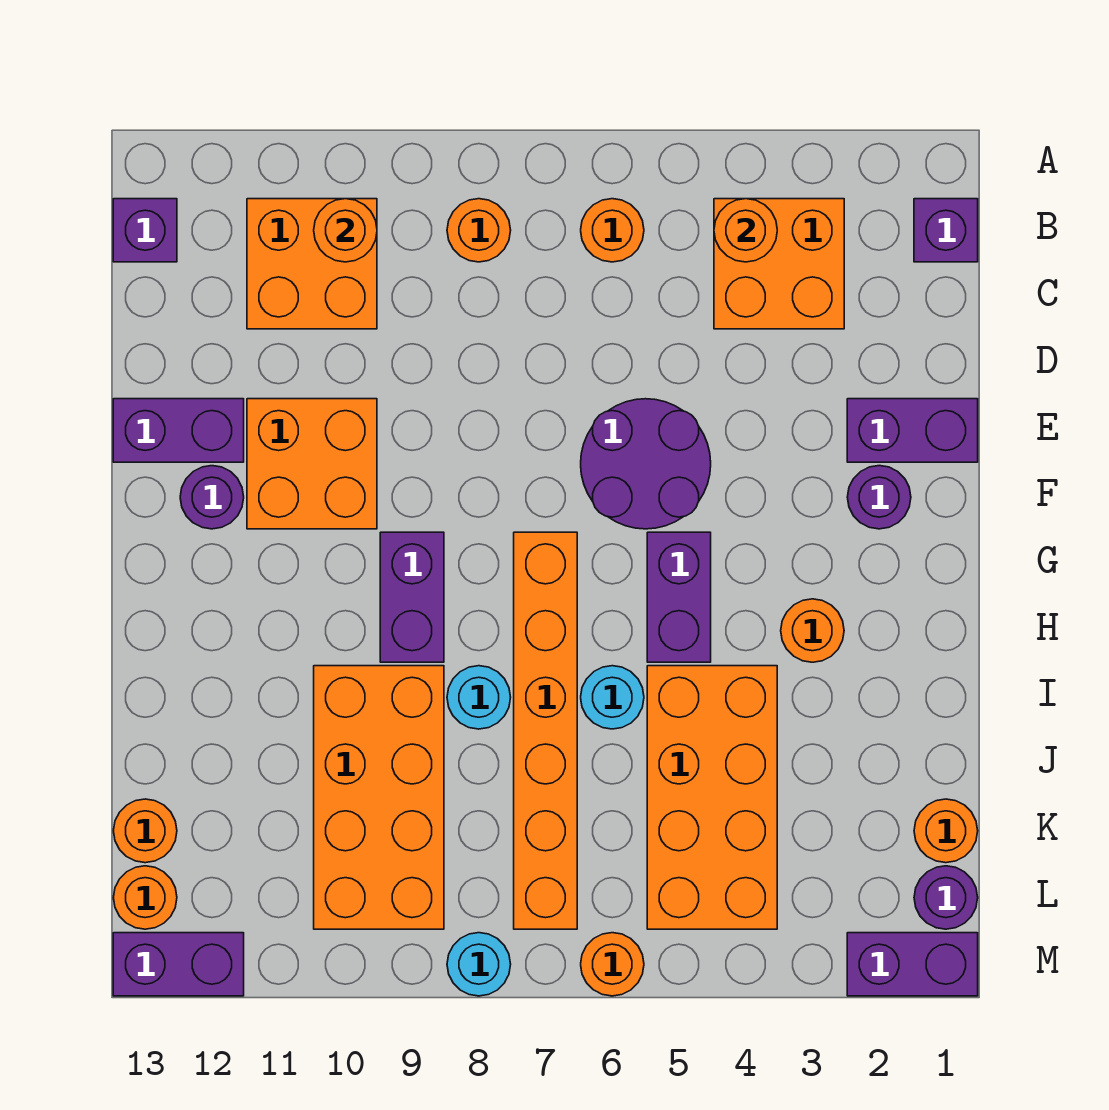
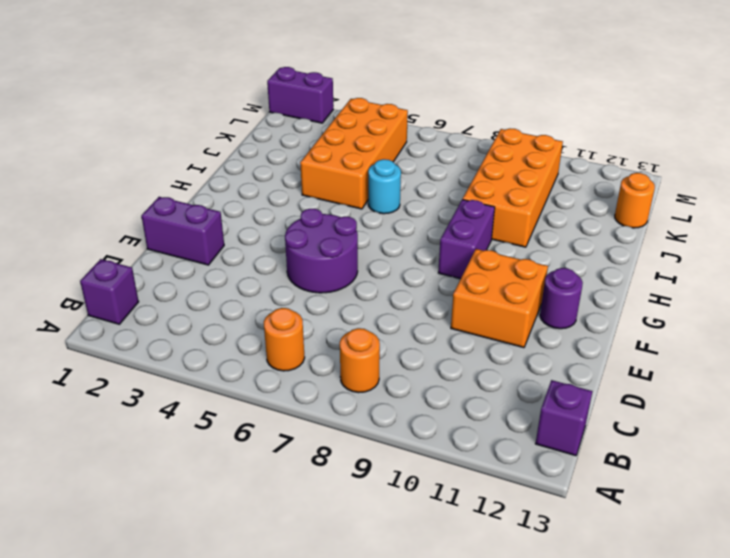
none -> orange brick B3:C4 level 1
none -> orange brick B10:C11 level 1
none -> purple brick E12:E13 level 1
none -> purple round brick F2 level 1

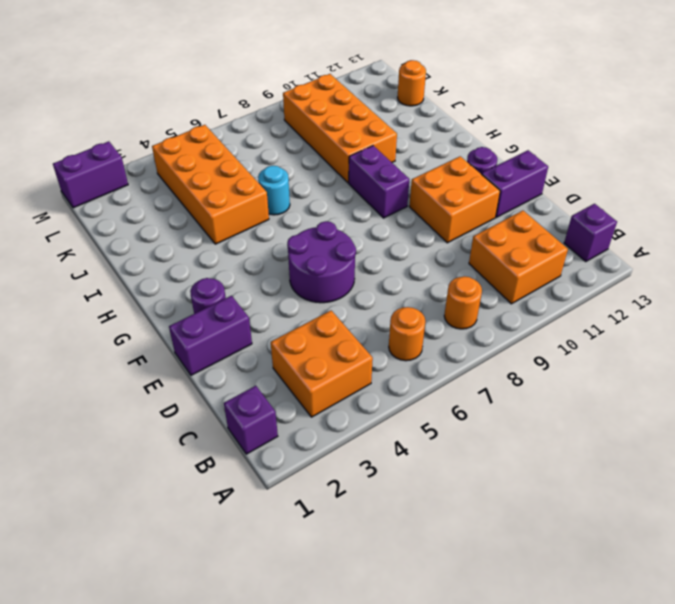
none -> purple brick G5:H5 level 1
none -> orange brick G7:L7 level 1
none -> orange round brick H3 level 1
none -> cyan round brick I8 level 1

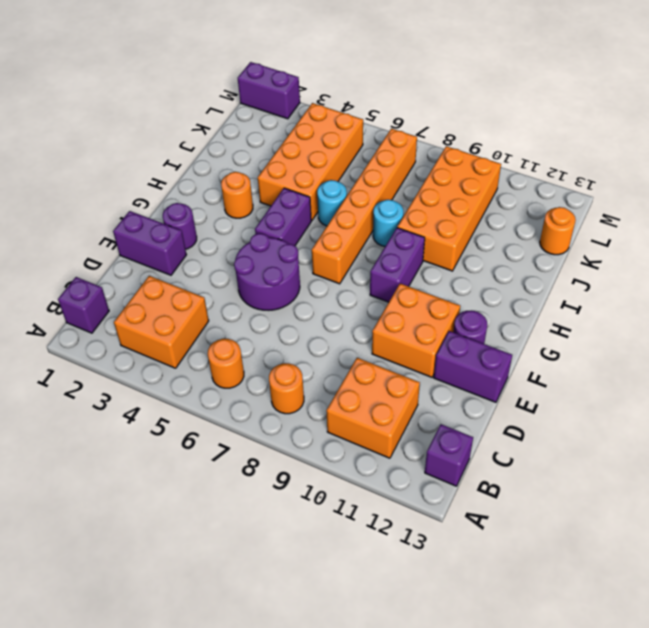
none -> orange round brick K1 level 1
none -> purple round brick L1 level 1
none -> orange round brick L13 level 1
none -> orange round brick M6 level 1

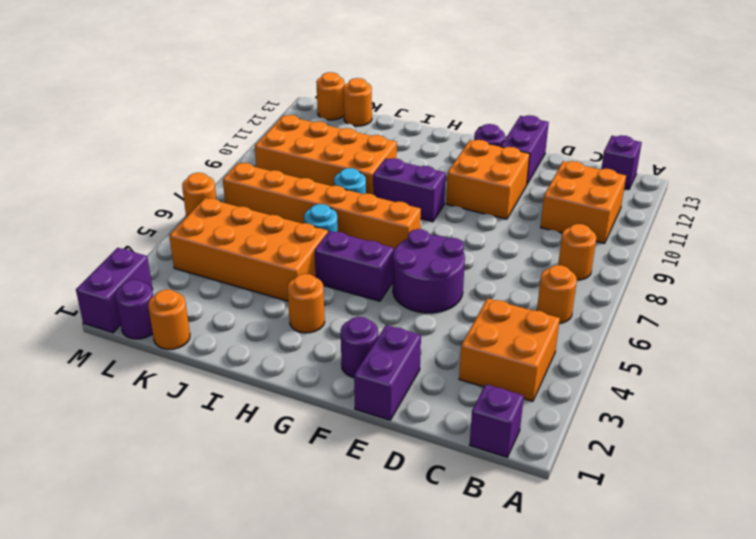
none -> cyan round brick M8 level 1
none -> purple brick M12:M13 level 1
none -> orange round brick B4 level 2
none -> orange round brick B10 level 2

